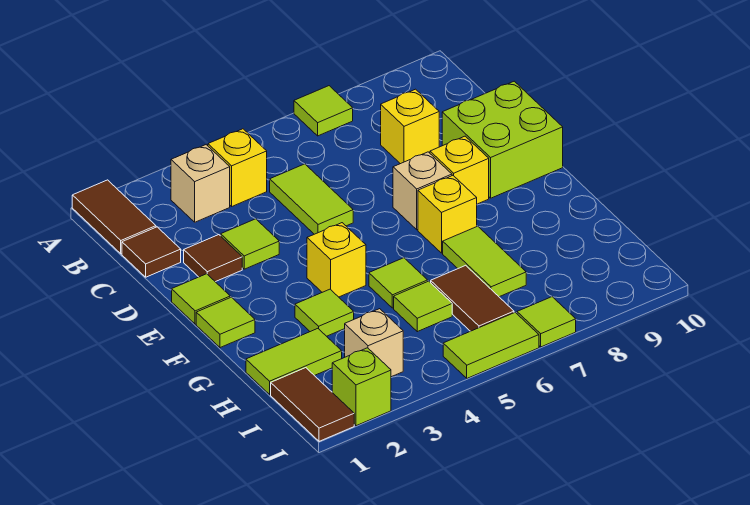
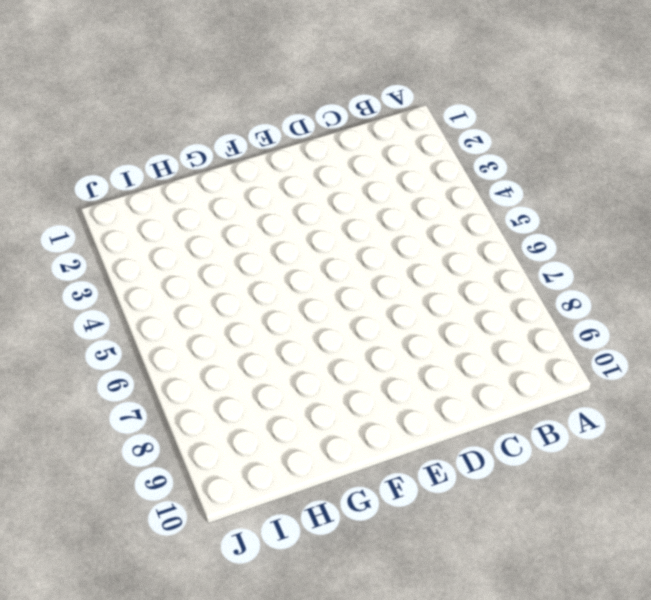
none -> brown tile A1:B1 level 1
none -> lime tile A7 level 1
none -> tan brick B3 level 1

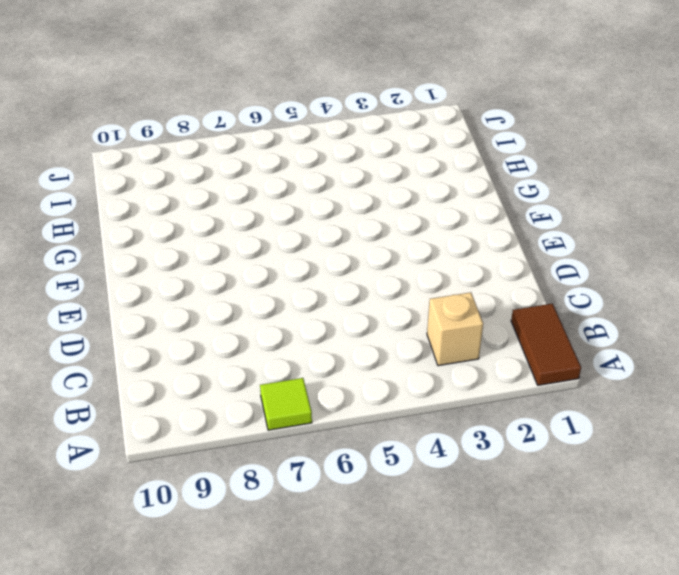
none -> yellow brick B4 level 1
none -> brown tile C1 level 1
none -> lime tile C5:D5 level 1

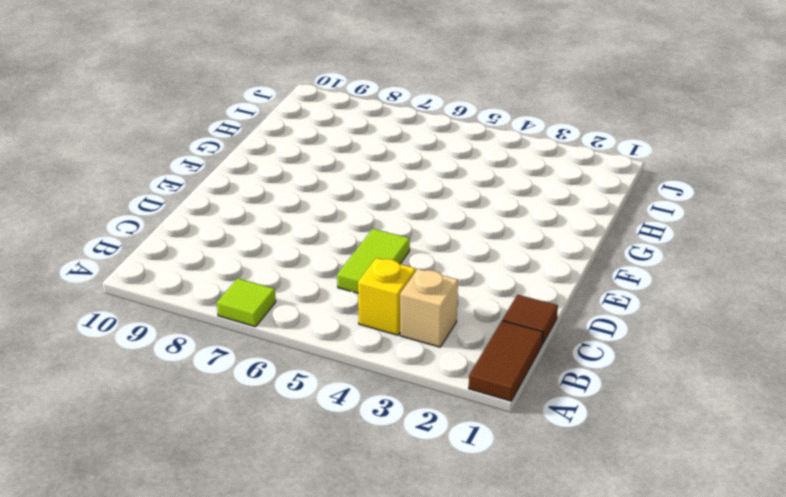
none -> yellow brick C8 level 1
none -> brown tile D2 level 1
none -> lime tile D3 level 1

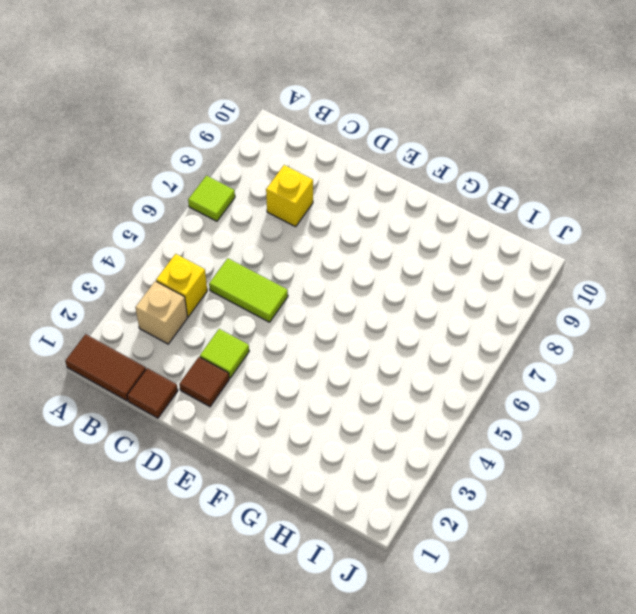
none -> lime brick D9:E10 level 1
none -> lime tile E1 level 1
none -> tan brick E7 level 1

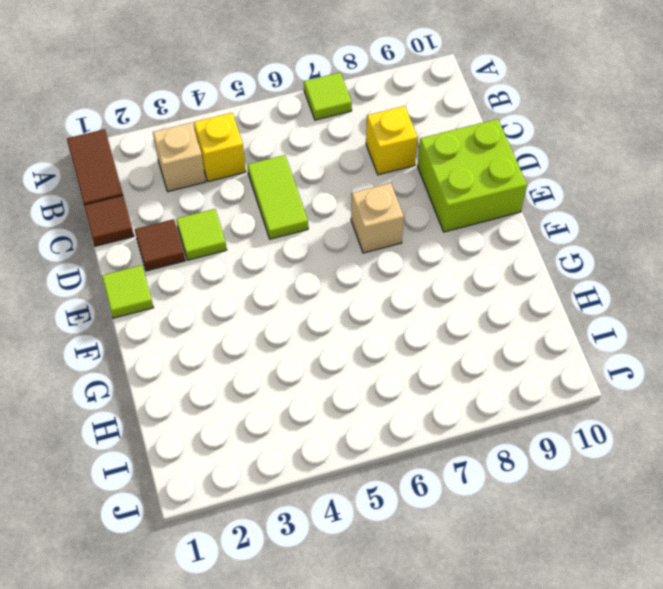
none -> yellow brick E8 level 1
none -> lime tile F1 level 1
none -> yellow brick F4 level 1

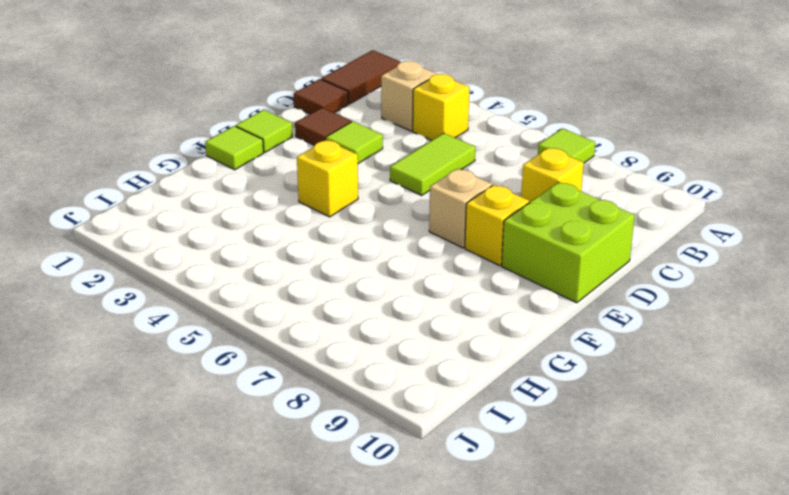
none -> yellow brick F7 level 1
none -> lime tile G3 level 1
none -> lime tile G5 level 1

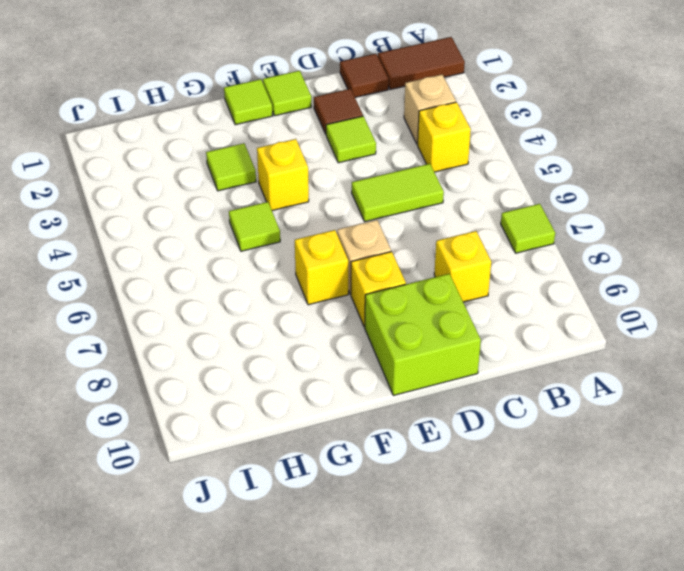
none -> lime tile G7:H7 level 1
none -> lime tile H1:H2 level 1
none -> lime tile H5 level 1

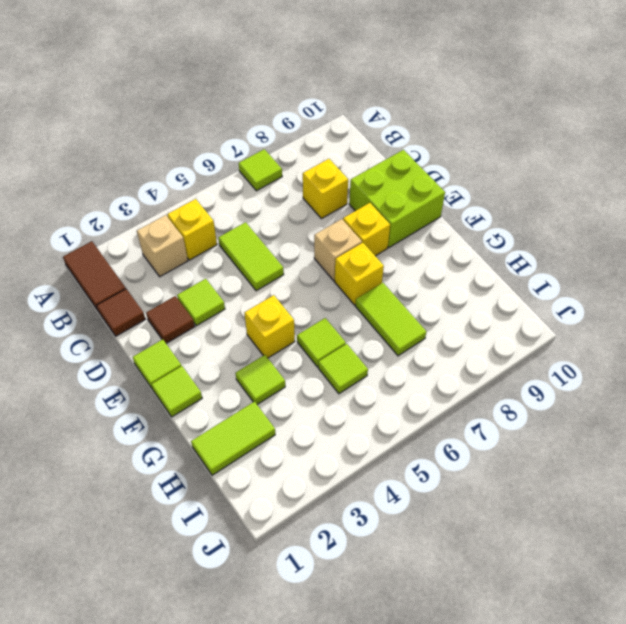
none -> brown tile H6:I6 level 1
none -> brown tile I1:J1 level 1
none -> tan brick I3 level 1

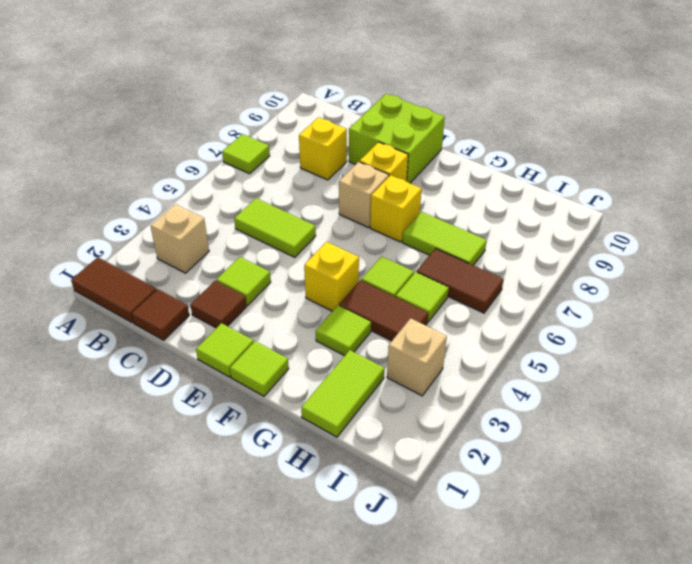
brown tile G4:H4 level 1 -> brown tile I1:J1 level 1
none -> yellow brick B4 level 1
none -> lime brick J2 level 1
none -> lime tile J5:J6 level 1

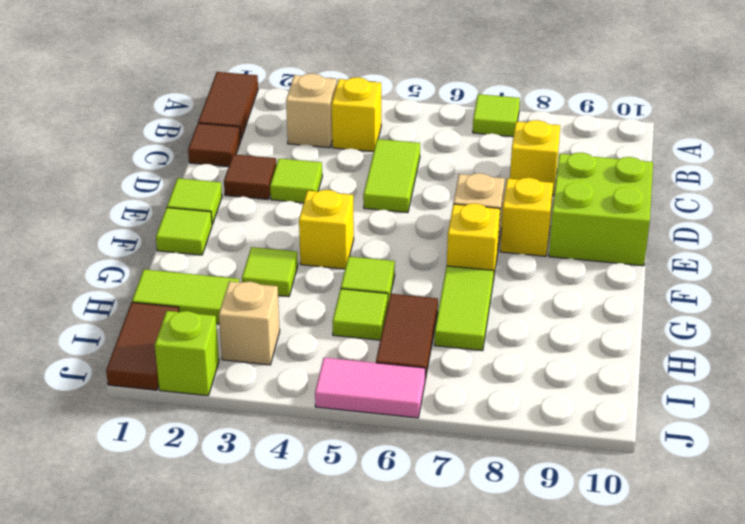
pink tile J5:J6 level 1 -> lime tile J5:J6 level 1
none -> lime tile J7 level 1

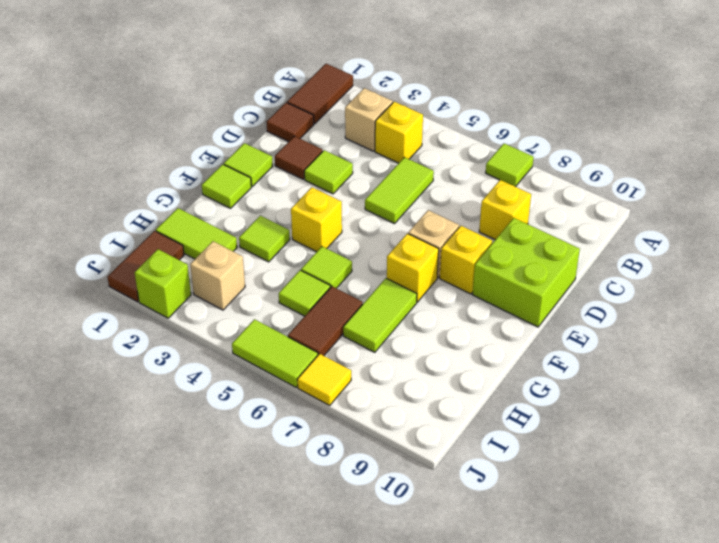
yellow tile J7 level 1 -> lime tile J7 level 1

